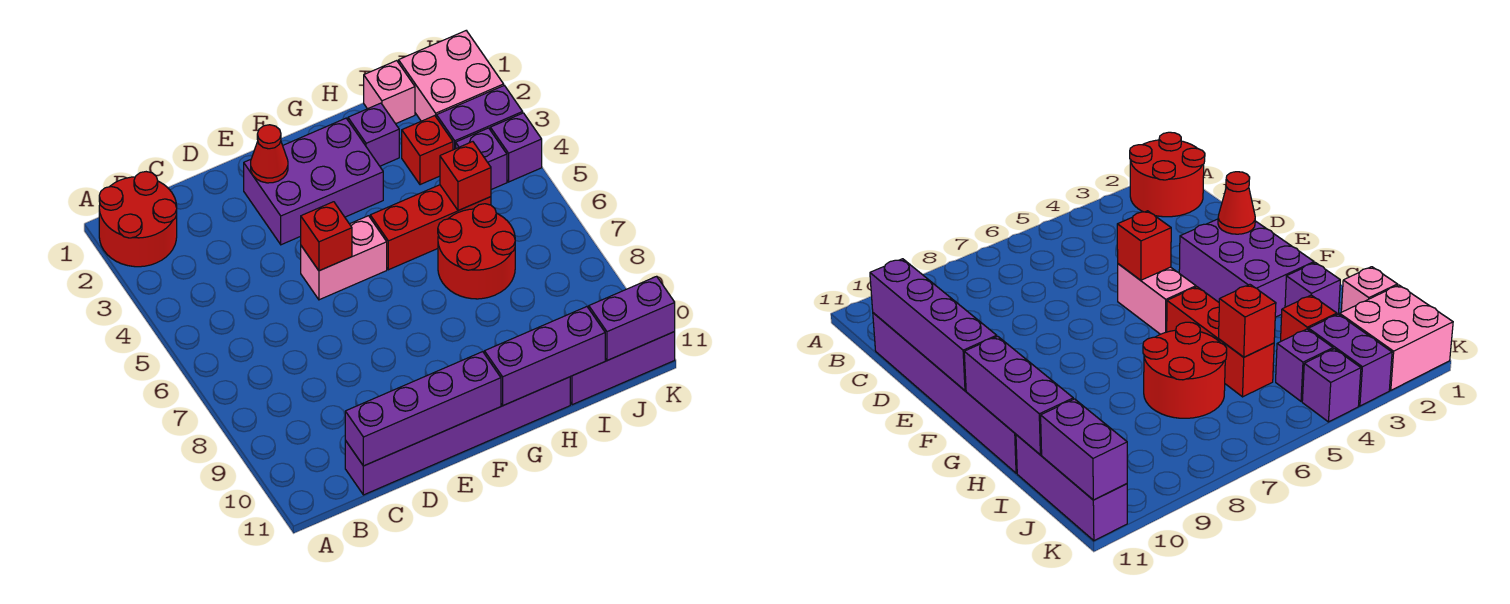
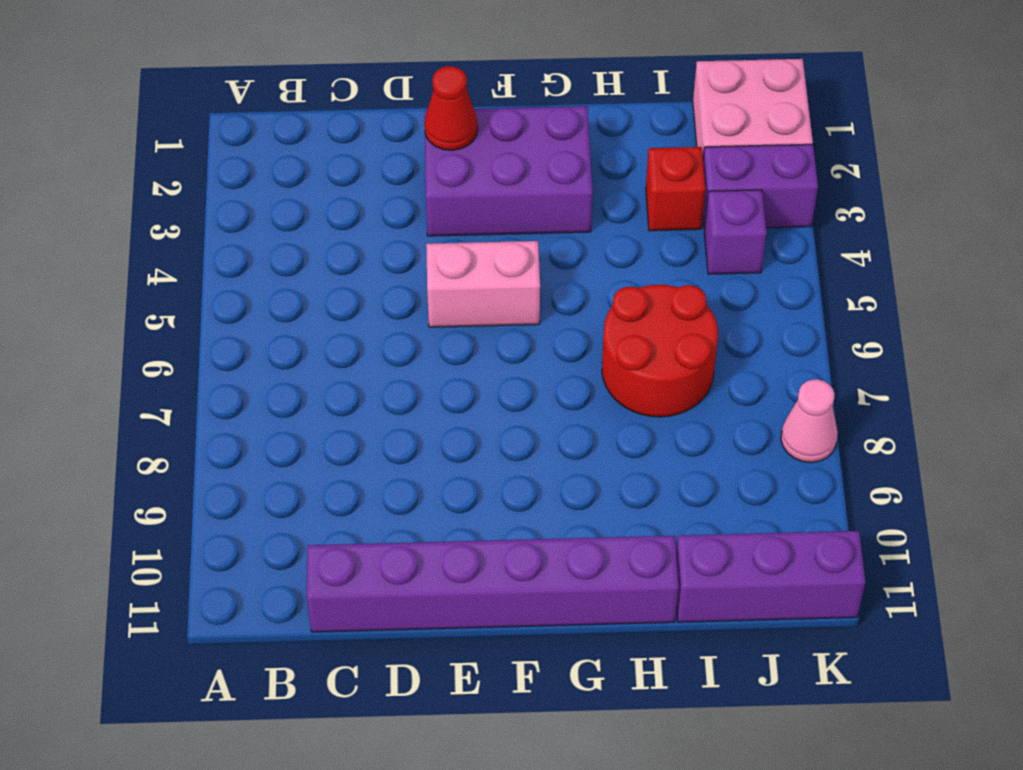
pink cone K8 level 1 -> none
none -> red round brick A1:B2 level 1
none -> red brick G5:I5 level 1
none -> purple brick H2 level 1

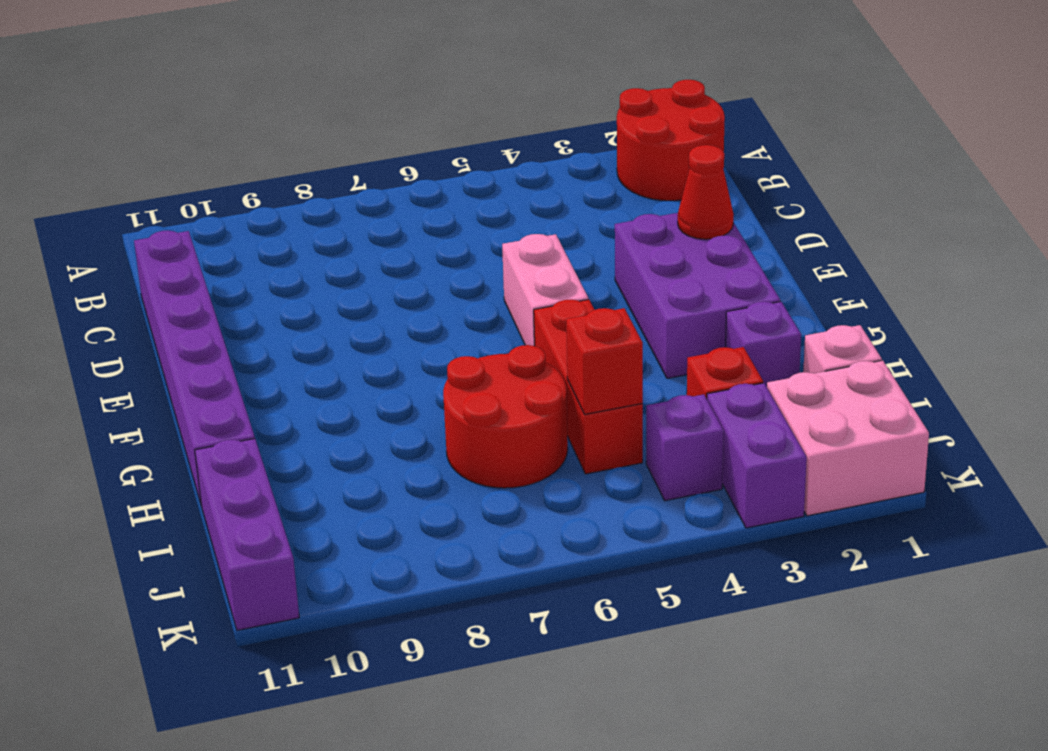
none -> purple brick K4 level 1
none -> purple brick C11:F11 level 2
none -> red brick E5 level 2

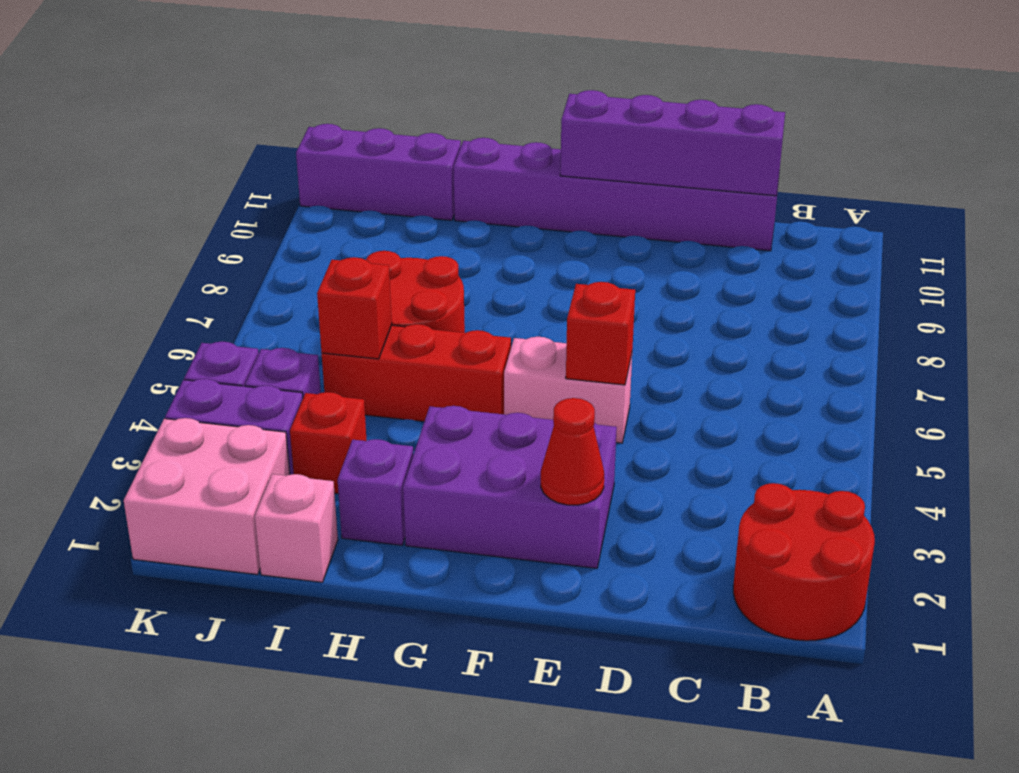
none -> purple brick G11:I11 level 2
none -> purple brick J11:K11 level 2

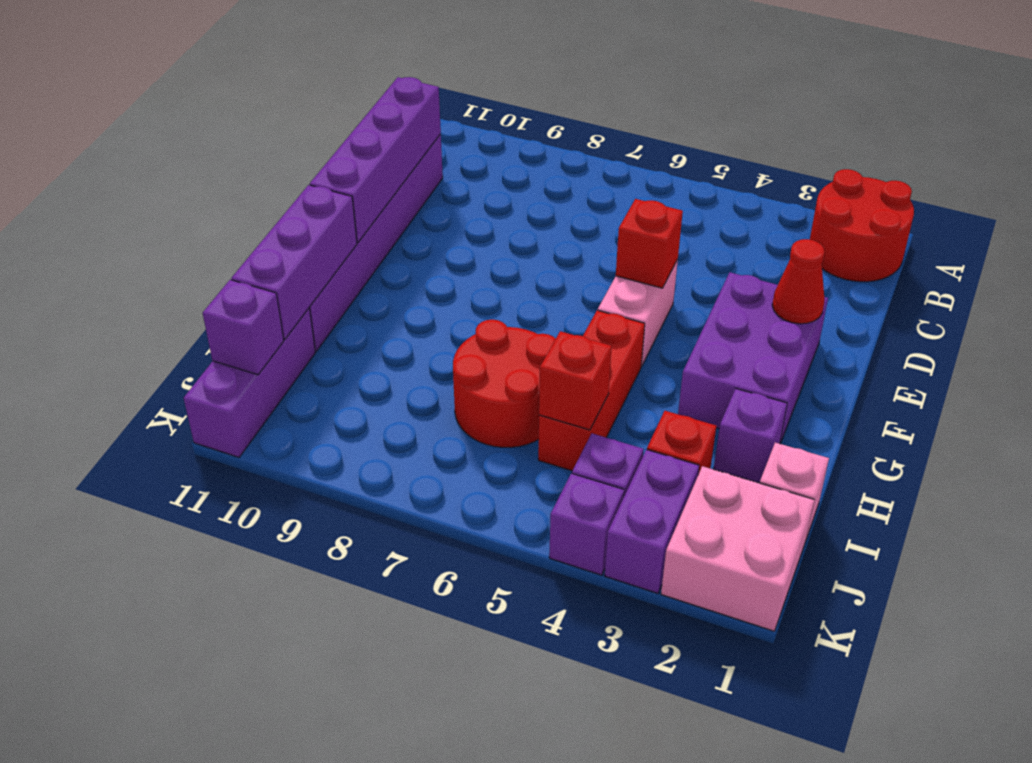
purple brick J11 level 2 -> purple brick J11:K11 level 2

